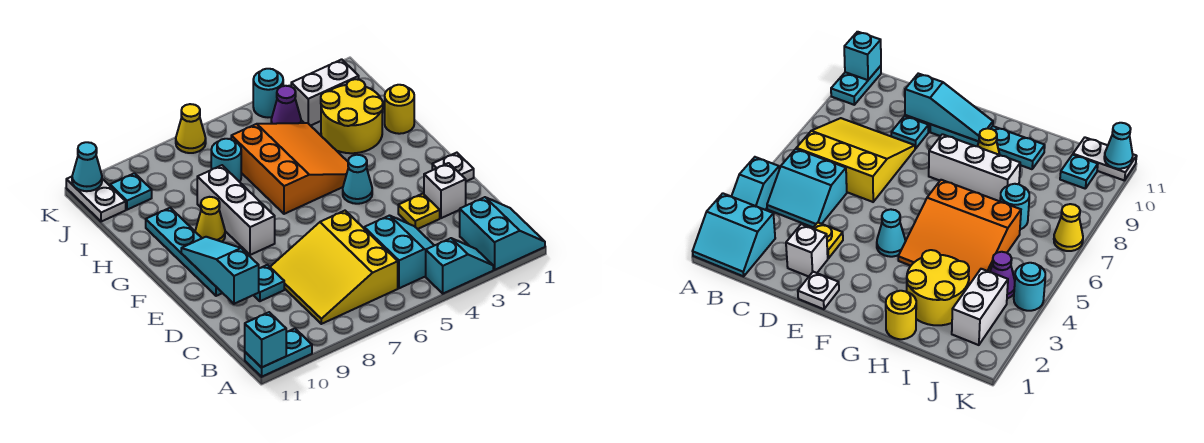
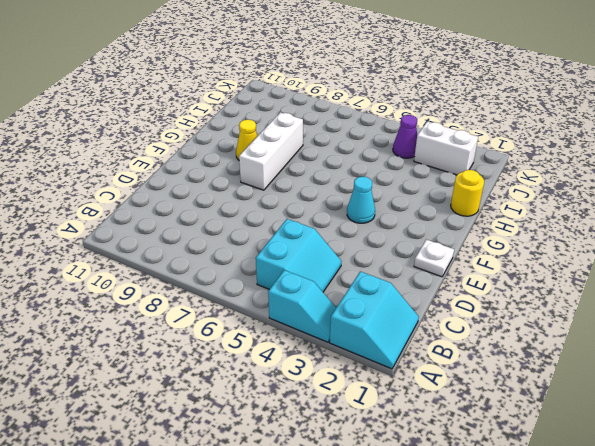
none -> cyan plate A10:A11 level 1
none -> yellow slope B6:D8 level 1 top 6
none -> white brick D2 level 1

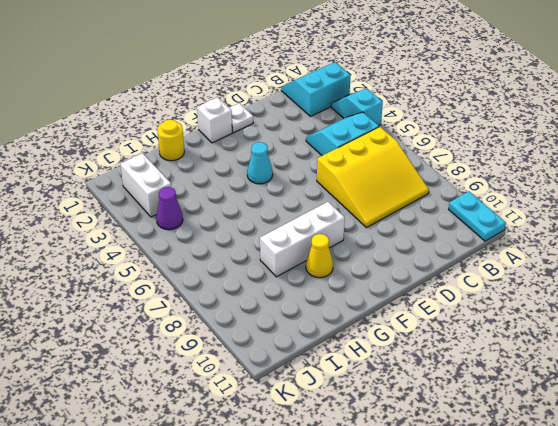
white brick F1 level 1 -> white brick D2 level 1
none -> yellow plate D3 level 1
none -> cyan plate D9 level 1
none -> cyan plate E10:H10 level 1

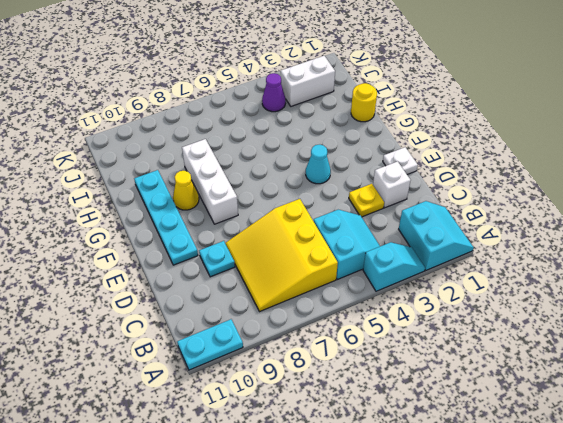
none -> orange slope G4:I6 level 1 top 6
none -> yellow round brick H2:I3 level 1
none -> cyan round brick I7 level 1

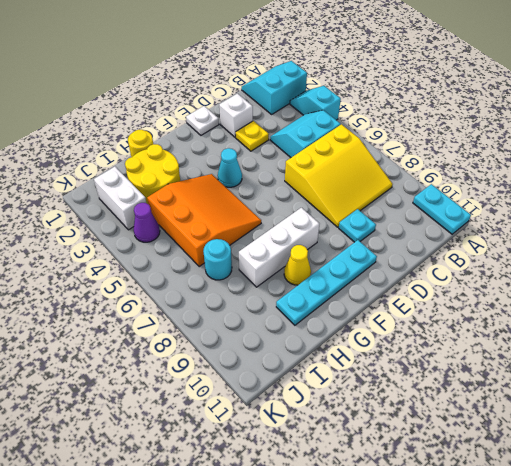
orange slope G4:I6 level 1 top I -> orange slope G4:I6 level 1 top 6
none -> cyan plate J10 level 1
none -> white plate J11:K11 level 1
none -> cyan round brick K4 level 1

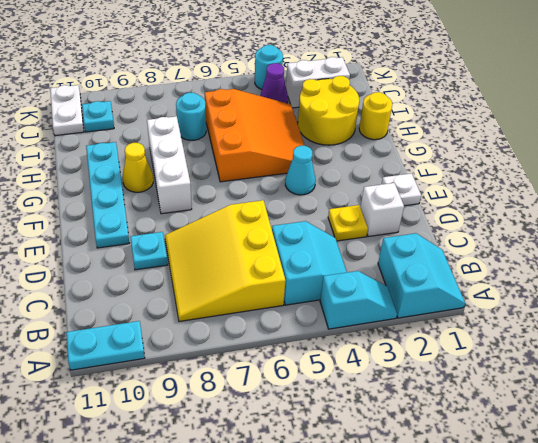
none -> yellow cone K7 level 1
none -> cyan brick A11 level 2
none -> cyan slope D10:F10 level 2 top D

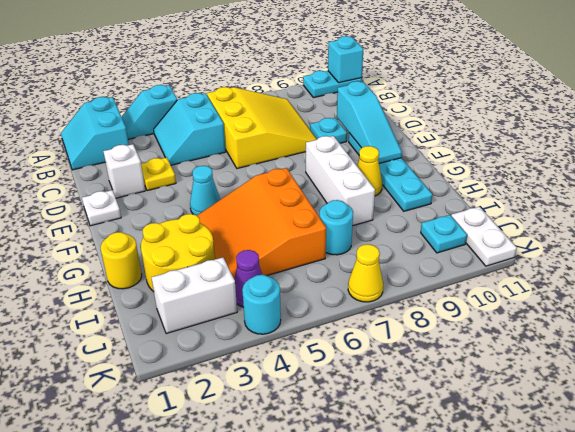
none -> cyan cone K11 level 2

